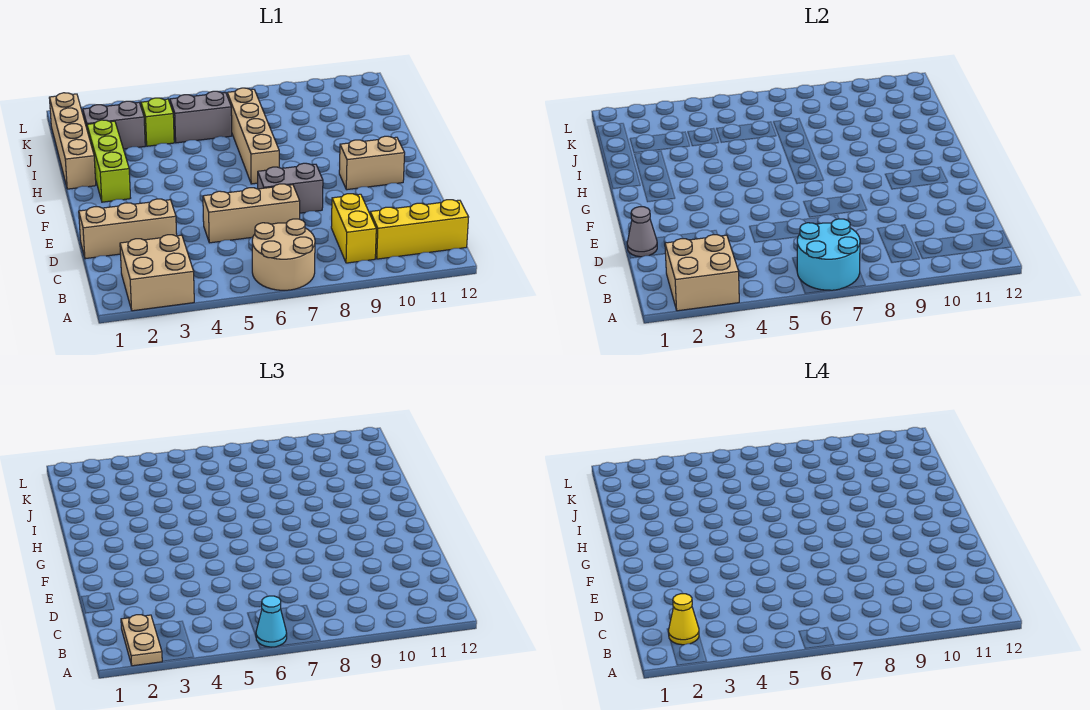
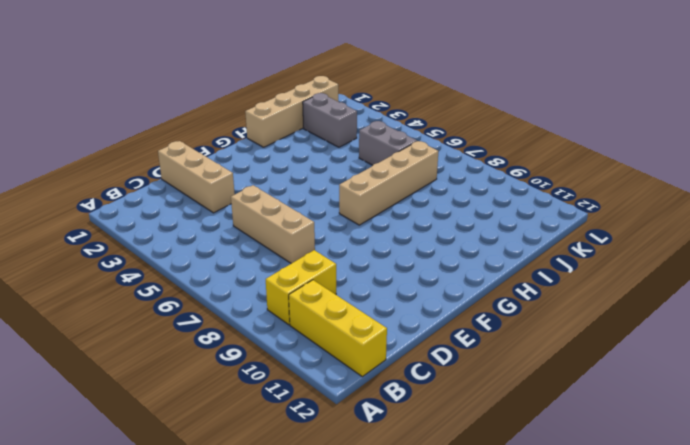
none -> tan brick A2:B3 level 1
none -> tan round brick A6:B7 level 1
none -> grey brick E7:E8 level 1

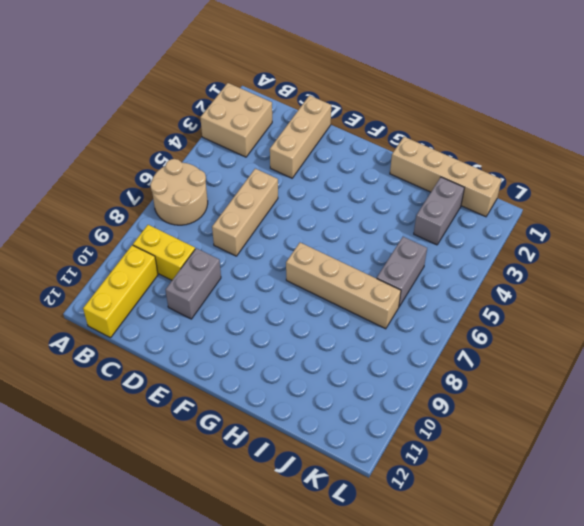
grey brick D9:D10 level 1 -> grey brick E7:E8 level 1
none -> tan brick F10:F11 level 1
none -> lime brick G2:I2 level 1
none -> lime brick J4 level 1

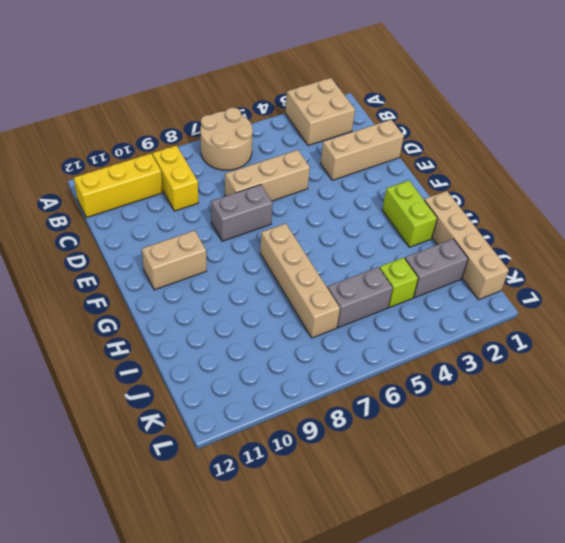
lime brick G2:H2 level 1 -> lime brick G2:I2 level 1
none -> tan brick A2:B3 level 2
none -> cyan round brick A6:B7 level 2
none -> grey cone D1 level 2

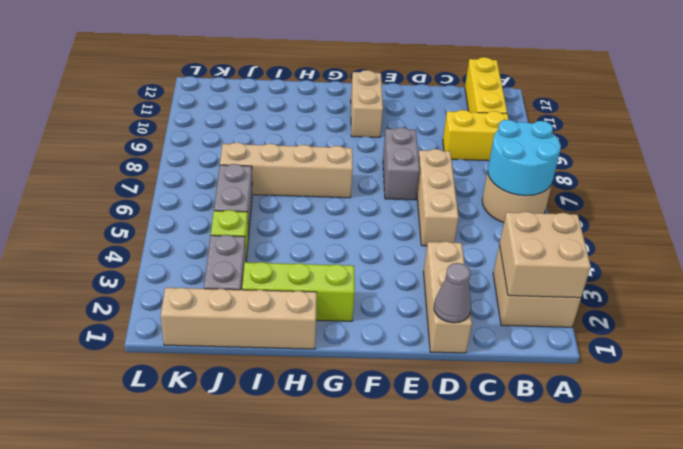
none -> tan plate A2:B2 level 3
none -> cyan cone A6 level 3
none -> yellow cone B2 level 4

